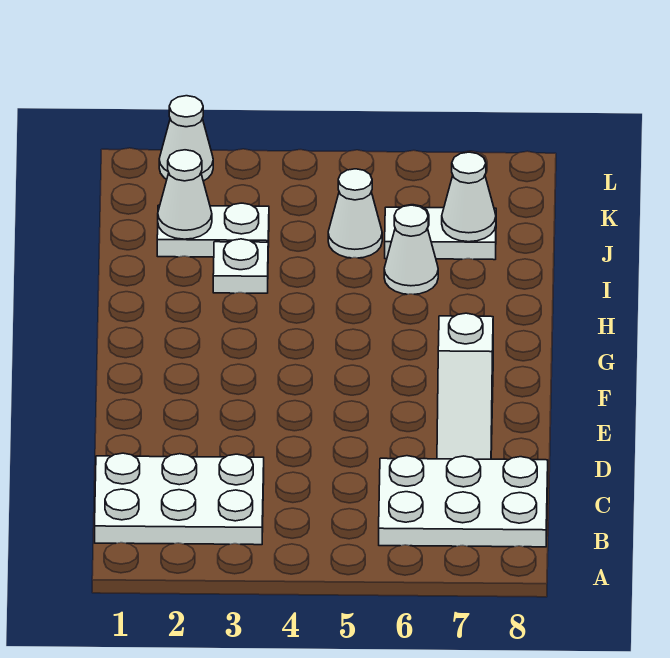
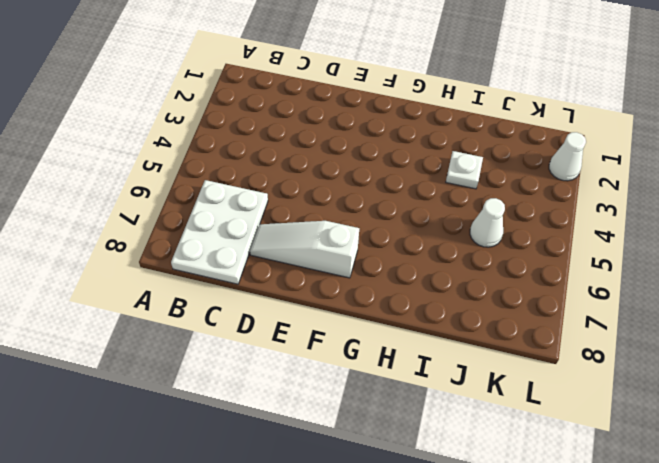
none -> white plate B1:C3 level 1
none -> white cone I6 level 1

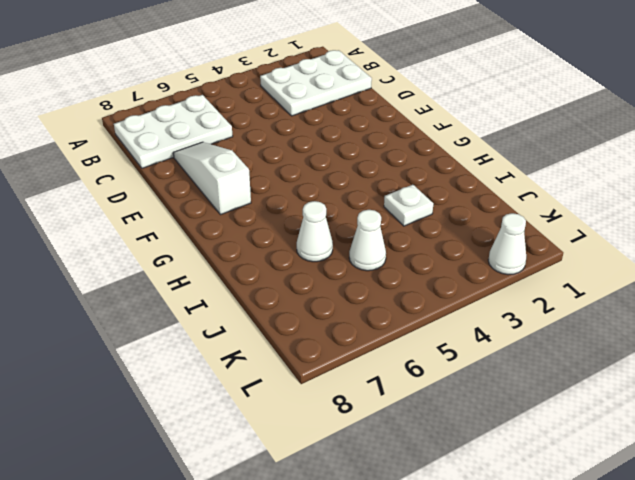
none -> white plate J2:J3 level 1
none -> white plate J6:J7 level 1

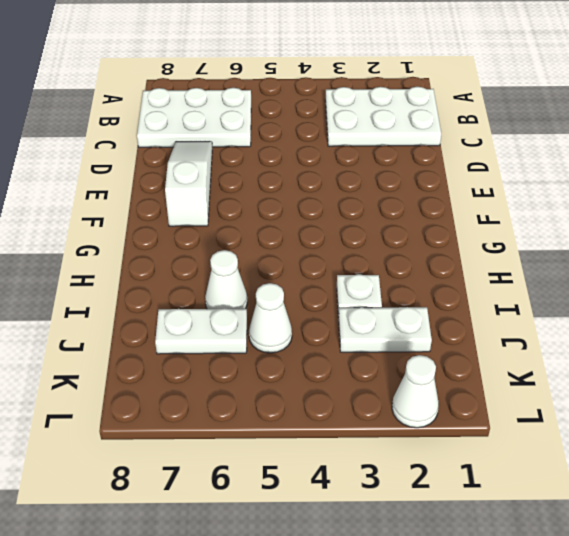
none -> white cone J2 level 2
none -> white cone J7 level 2

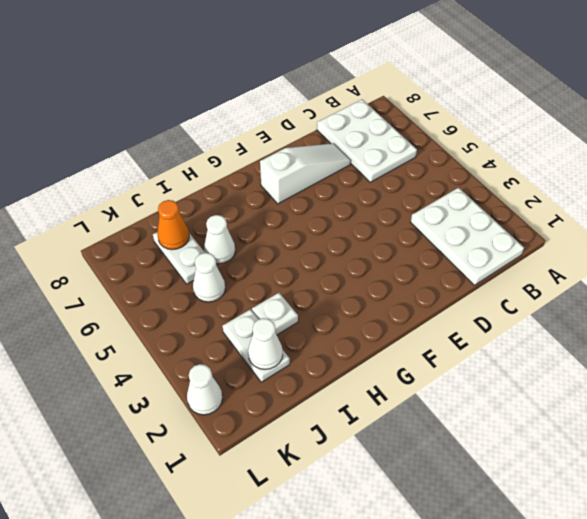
orange cone J7 level 2 -> white cone J7 level 2

